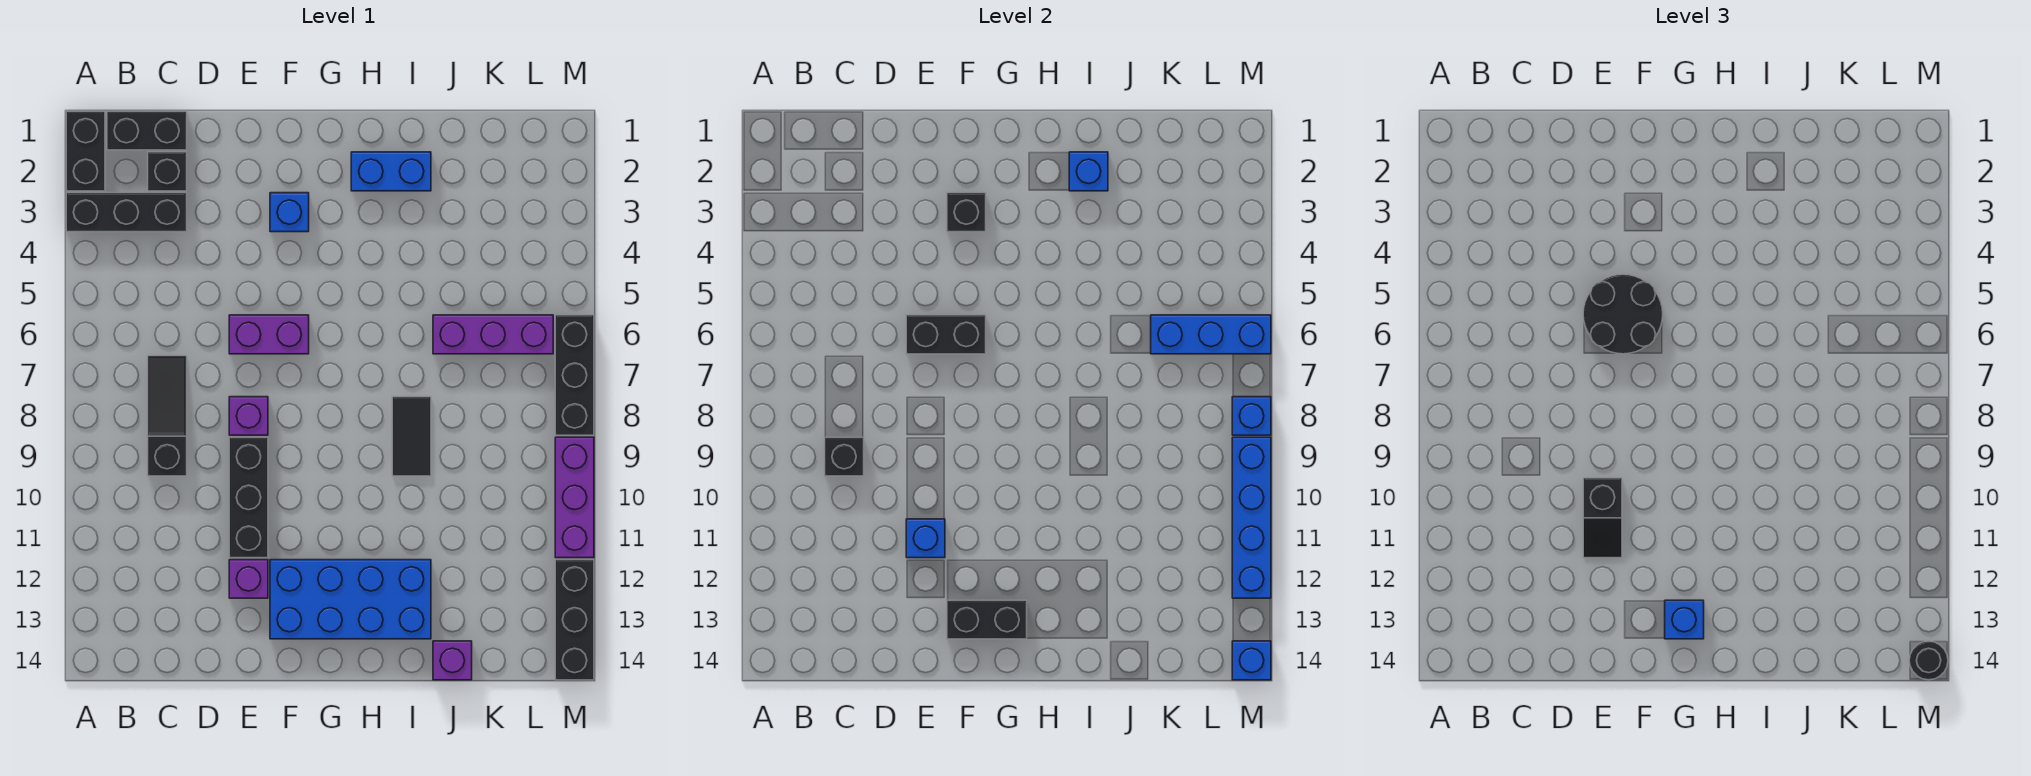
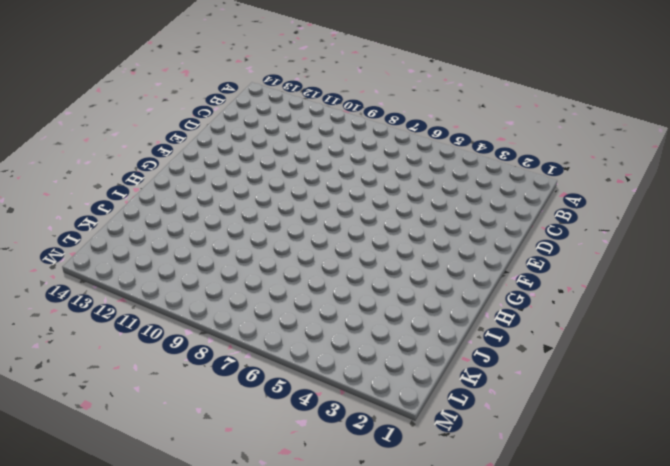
none -> black brick A1:A2 level 1
none -> black brick A3:C3 level 1
none -> black brick B1:C1 level 1
none -> black brick C2 level 1

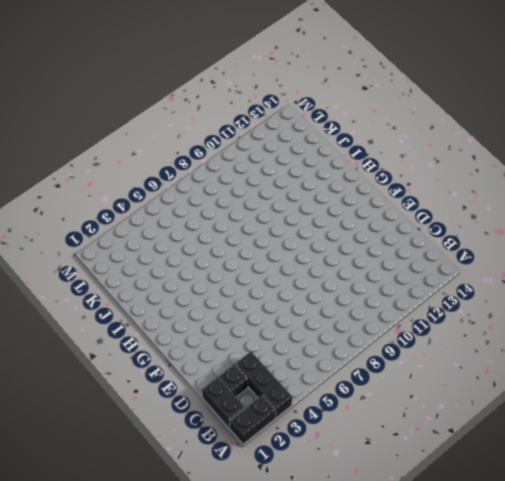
none -> black slope C7:C9 level 1 top 9
none -> purple brick E6:F6 level 1
none -> purple brick E8 level 1
none -> black brick E9:E11 level 1

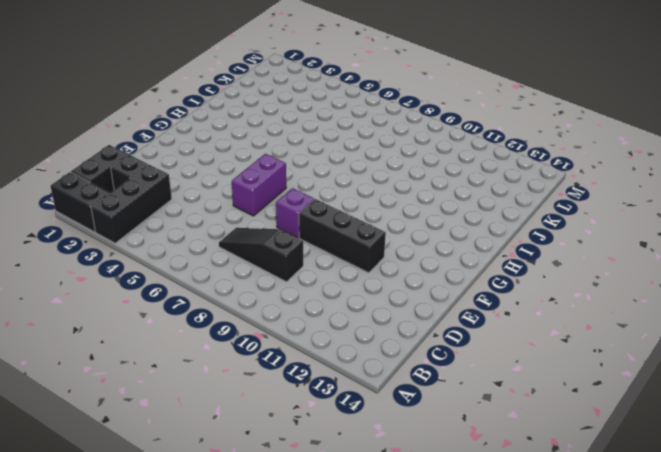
none -> purple brick E12 level 1
none -> blue brick F3 level 1
none -> blue brick F12:I13 level 1
none -> blue brick H2:I2 level 1

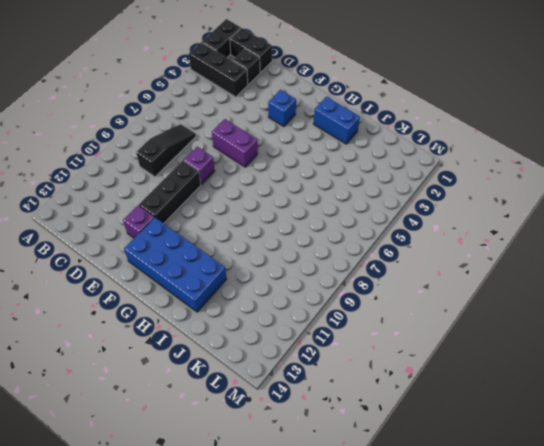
none -> black tile I8:I9 level 1
none -> purple brick J6:L6 level 1
none -> purple brick J14 level 1
none -> black brick M6:M8 level 1

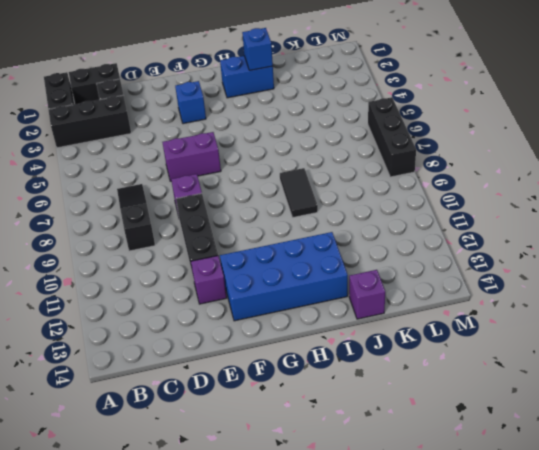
none -> purple brick J6:L6 level 1
none -> purple brick M9:M11 level 1
none -> black brick M12:M14 level 1
none -> black brick C9 level 2

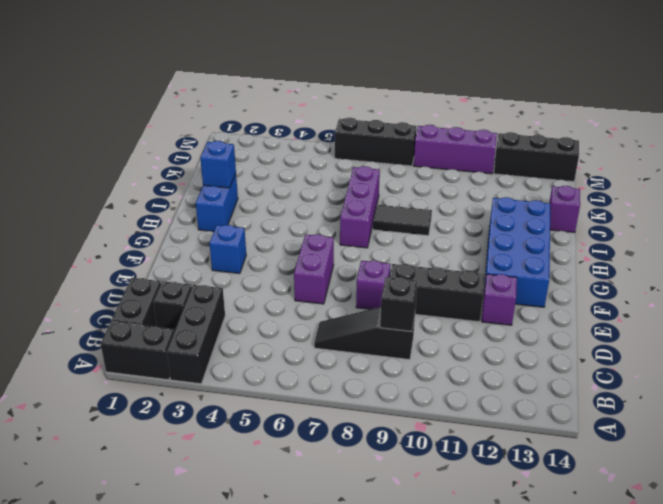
purple brick H7:J7 level 1 -> purple brick J6:L6 level 1
none -> black brick E6:F6 level 2
none -> blue brick E11 level 2
none -> black brick F3 level 2
none -> black brick F13:G13 level 2

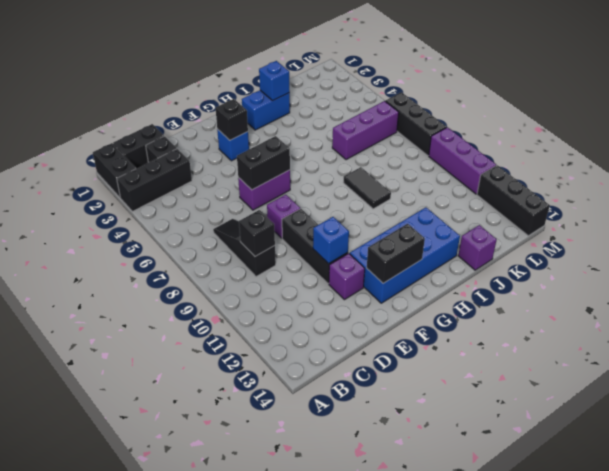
none -> blue brick K6:M6 level 2
none -> blue brick M8 level 2
none -> blue brick M9:M12 level 2
none -> blue brick M14 level 2

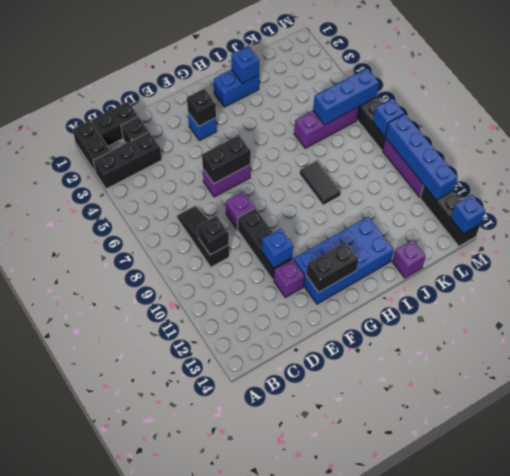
none -> black round brick E5:F6 level 3
none -> black slope E10:E11 level 3 top 10
none -> blue brick G13 level 3
none -> black round brick M14 level 3

